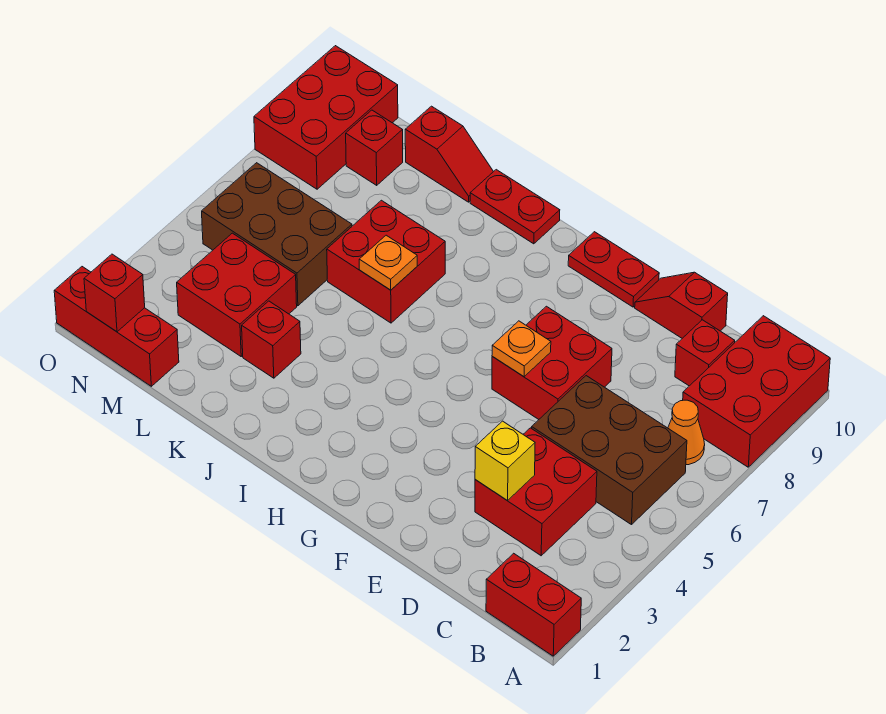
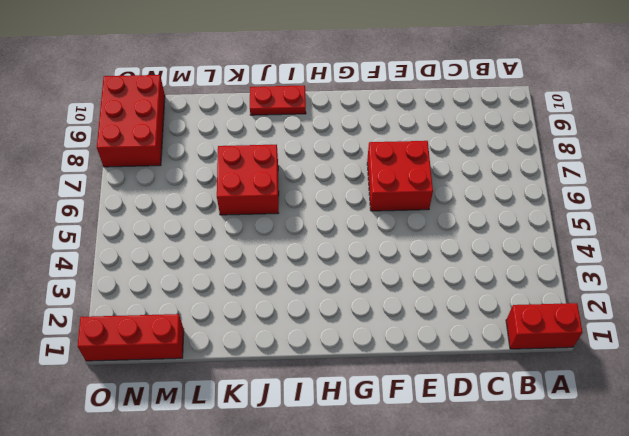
none -> red brick A8:B10 level 1
none -> brown brick B5:D6 level 1
none -> orange cone B7 level 1

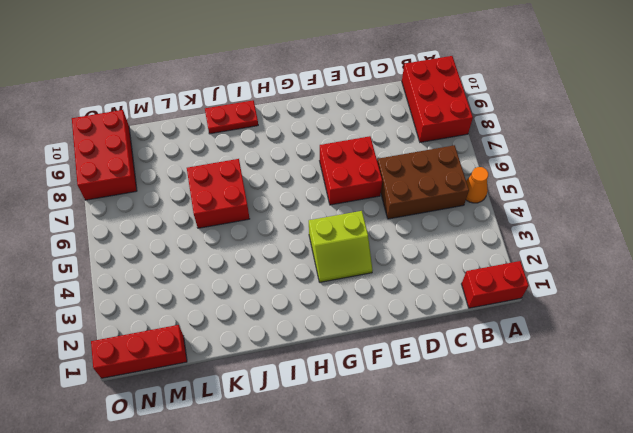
orange cone A5 level 1 -> orange cone B7 level 1
lime slope F3:G4 level 1 top 4 -> none
none -> red brick C3:D4 level 1
none -> red brick C9 level 1
none -> red slope D10:E10 level 1 top D

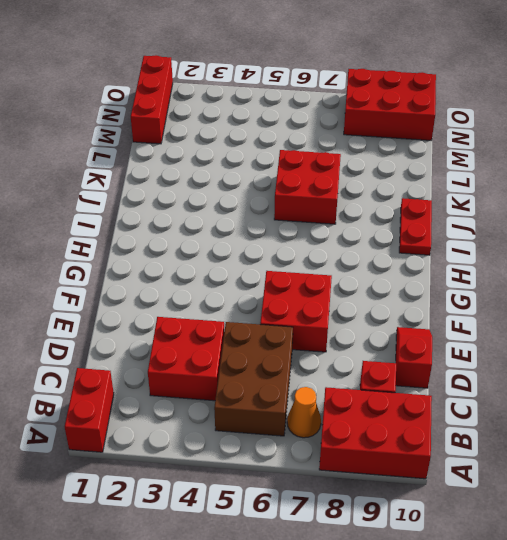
none -> red plate F10:G10 level 1
none -> red brick K3 level 1
none -> red slope K10:L10 level 1 top L

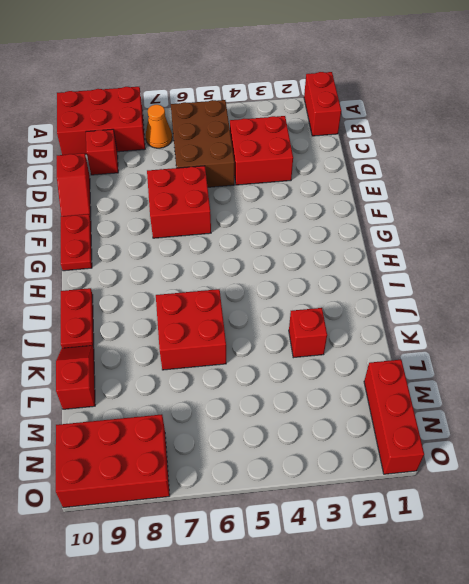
none -> red brick L3:M4 level 1
none -> brown brick L5:N6 level 1
none -> red brick M9 level 1

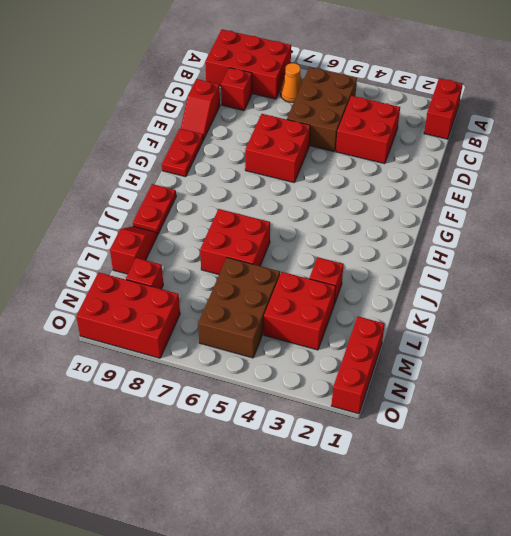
none -> yellow brick D3 level 2
none -> orange plate F6 level 2
none -> orange plate J6 level 2

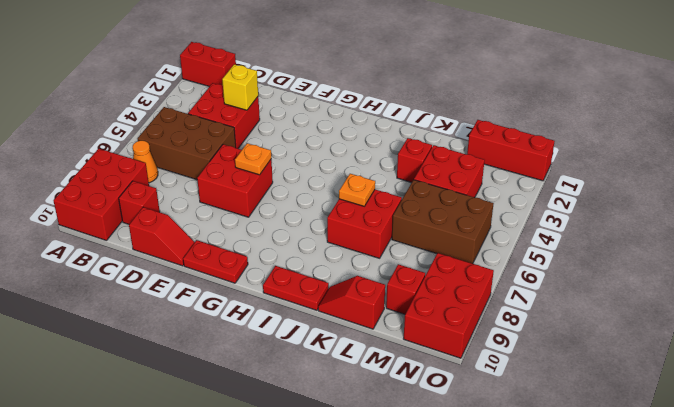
none -> red brick N1 level 2

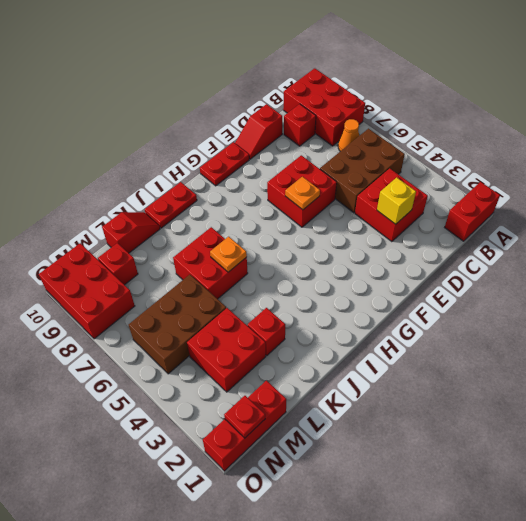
red plate N1 level 2 -> red brick N1 level 2

